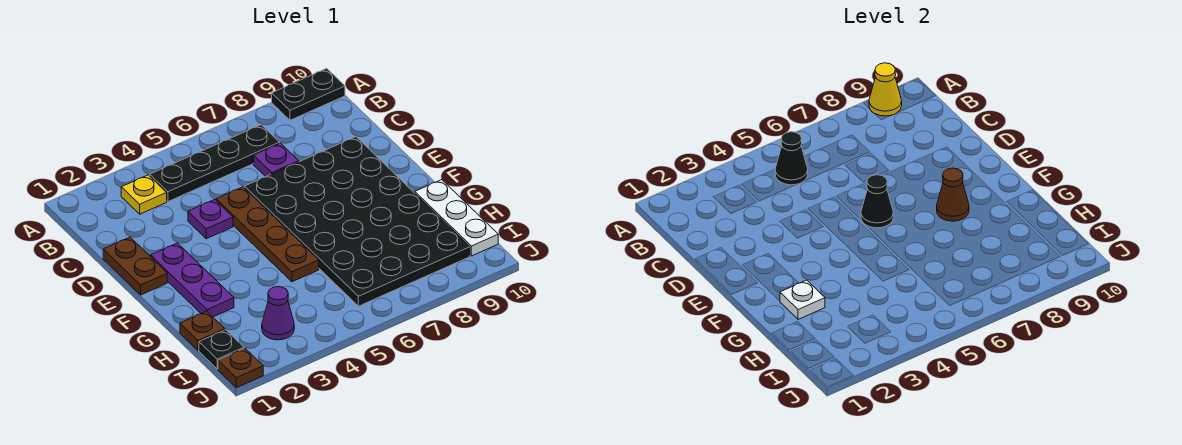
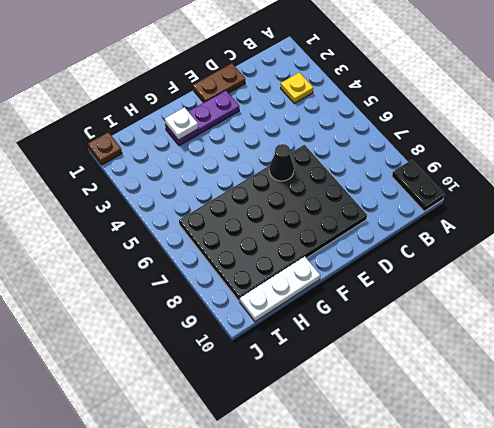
none -> black plate B4:B7 level 1
none -> purple plate C7 level 1
none -> purple plate D4 level 1

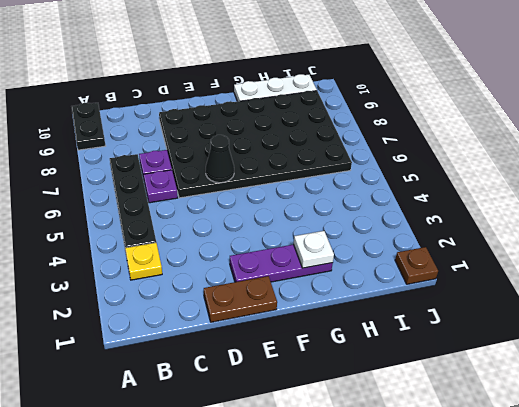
purple plate C6 level 1 -> purple plate D4 level 1
none -> brown plate D5:G5 level 1
none -> brown plate H1 level 1
none -> black plate I1 level 1

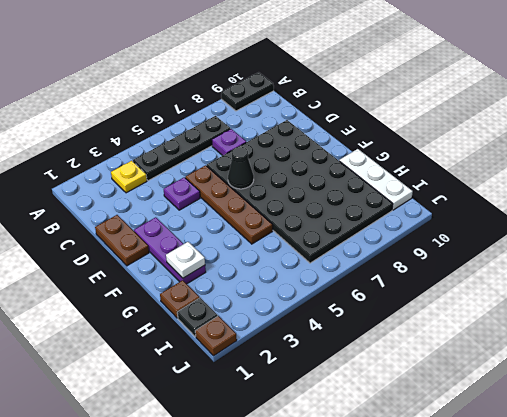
none -> purple cone I3 level 1
none -> yellow cone A9 level 2
none -> black cone B5 level 2

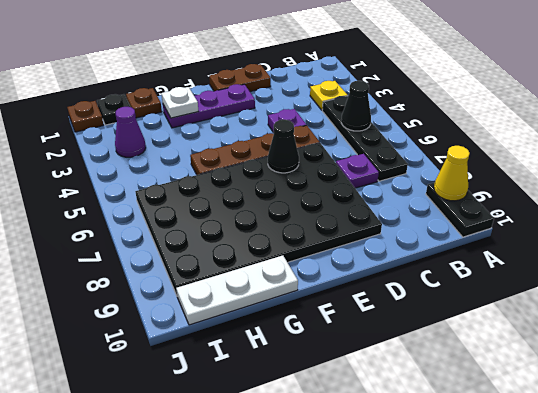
none -> brown cone F8 level 2

